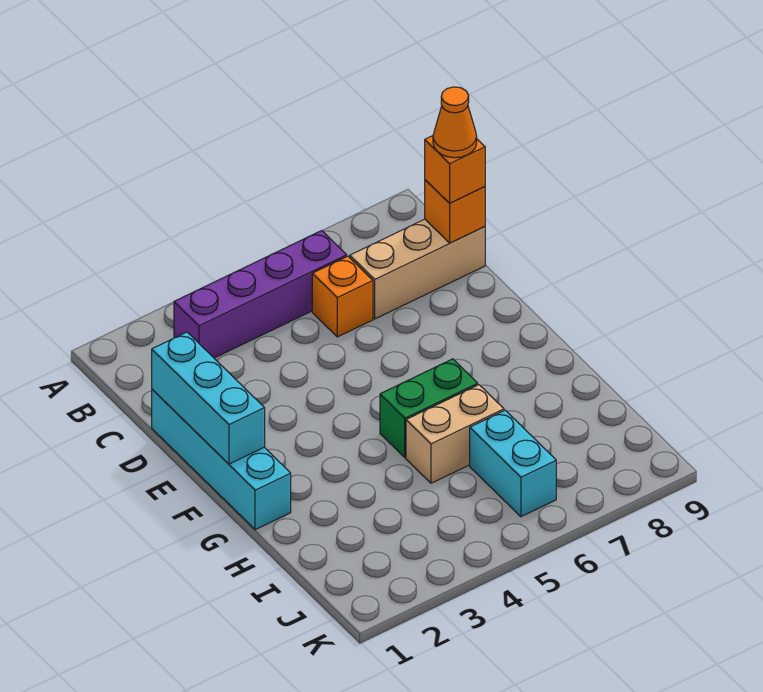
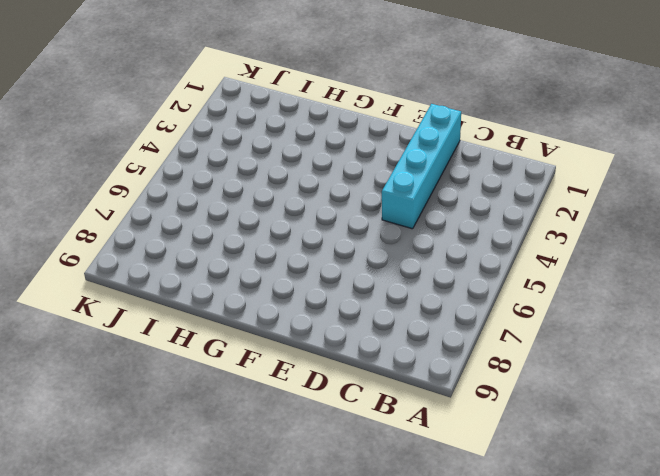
cyan brick D1:D4 level 1 -> cyan brick D1:G1 level 1
none -> purple brick B3:B6 level 1
none -> orange brick C6 level 1

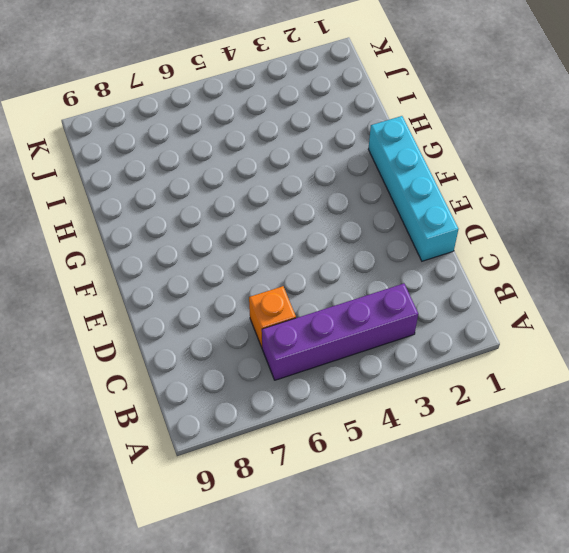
none -> tan brick C7:C9 level 1
none -> green brick G5:G6 level 1

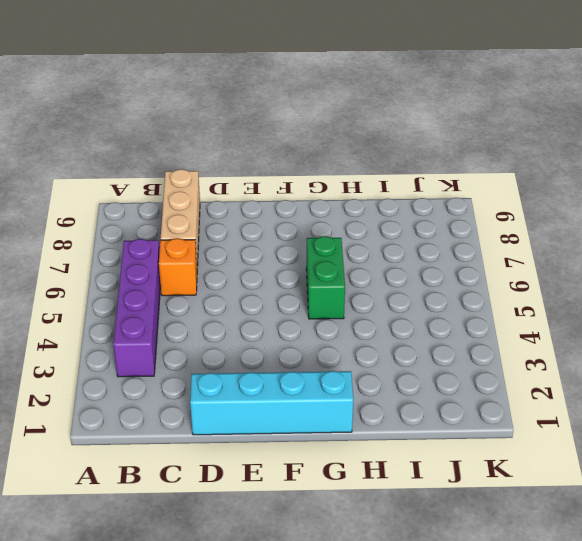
none -> tan brick H5:H6 level 1
none -> cyan brick I6:J6 level 1

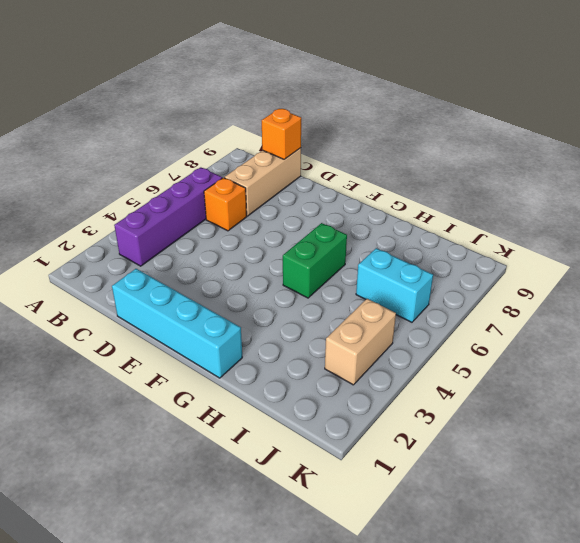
tan brick J3:J4 level 1 -> tan brick H5:H6 level 1
none -> cyan brick D1:F1 level 2
none -> orange brick C9 level 3

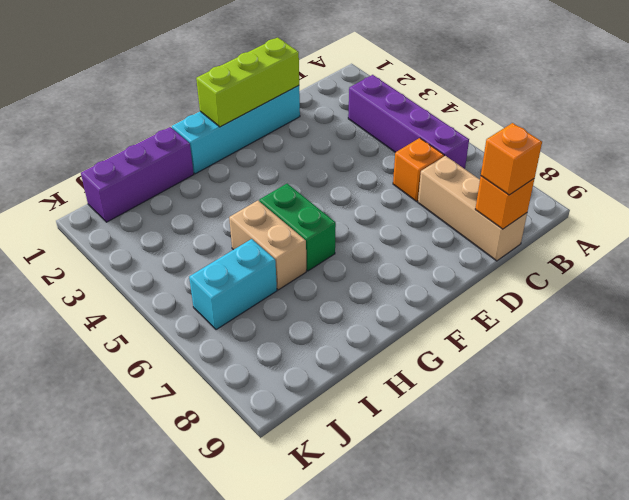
lime brick D1:F1 level 2 -> cyan brick D1:F1 level 2
purple brick H1:J1 level 1 -> none
none -> orange cone C9 level 4

